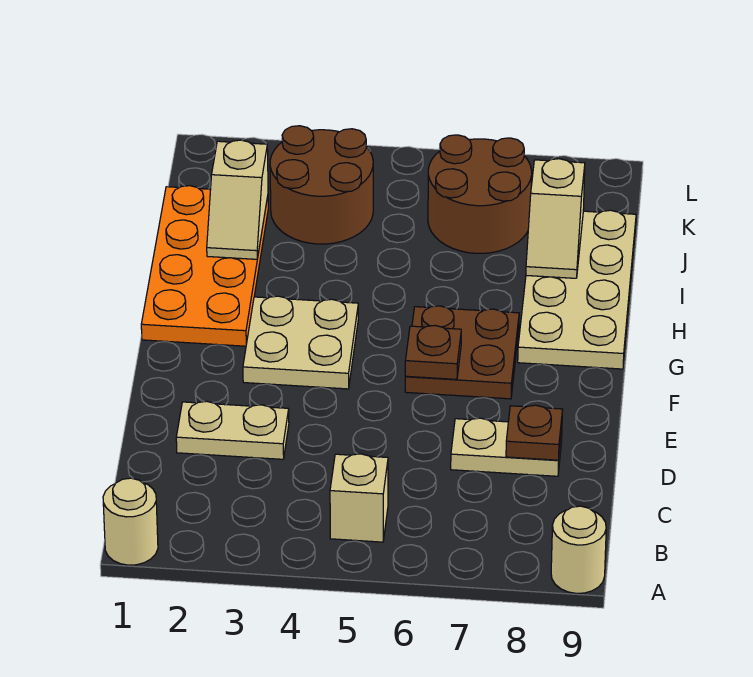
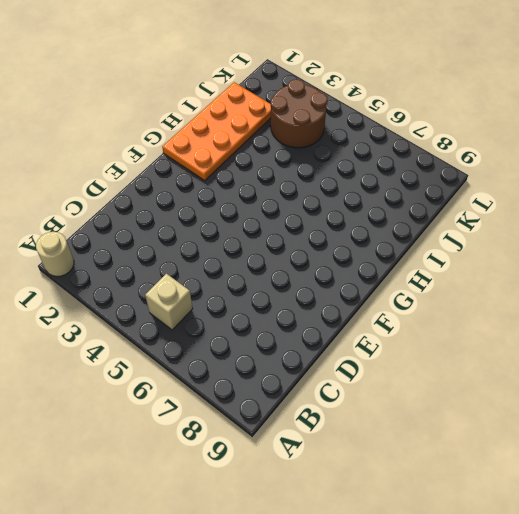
none -> tan round brick A9 level 1
none -> tan plate D2:D3 level 1
none -> tan plate D7:D8 level 1

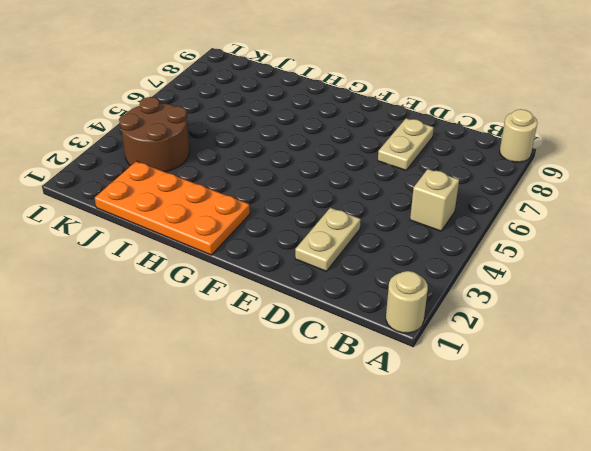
none -> tan plate F3:G4 level 1
none -> brown plate F6:G7 level 1
none -> tan plate G8:J9 level 1

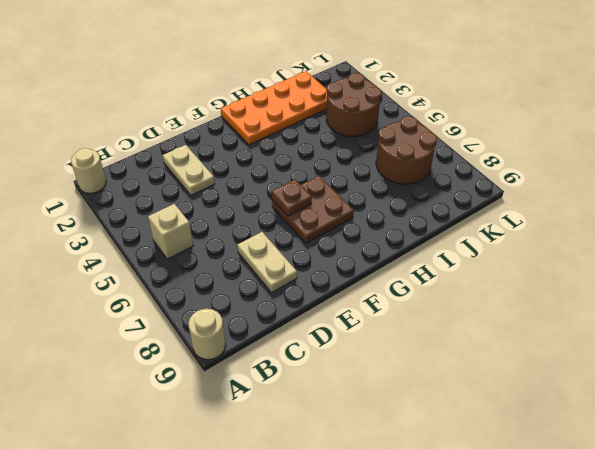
none -> tan plate F3:G4 level 1
none -> tan plate G8:J9 level 1
none -> brown plate D8 level 2

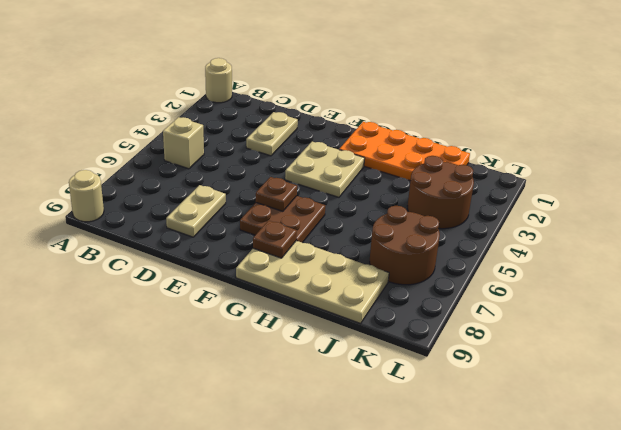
brown plate G8 level 2 -> brown plate D8 level 2
none -> tan slope I2:J2 level 2 top J
none -> tan slope I8:J8 level 2 top J

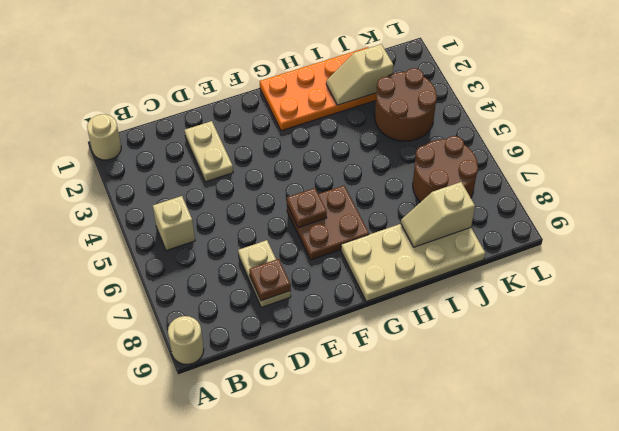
none -> tan plate F3:G4 level 1

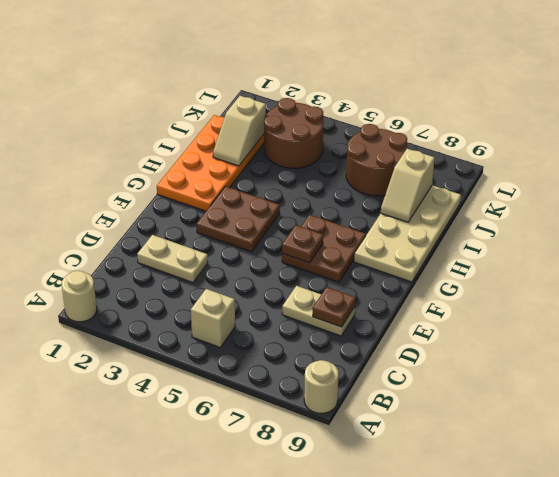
brown plate F3:G4 level 1 -> tan plate F3:G4 level 1

